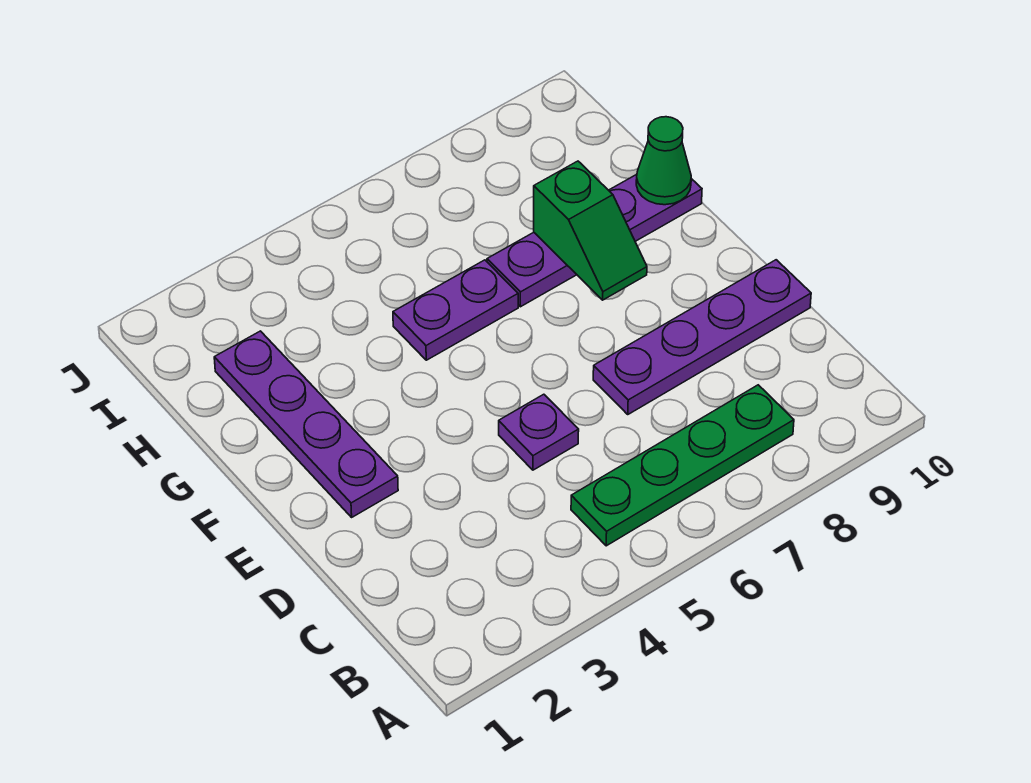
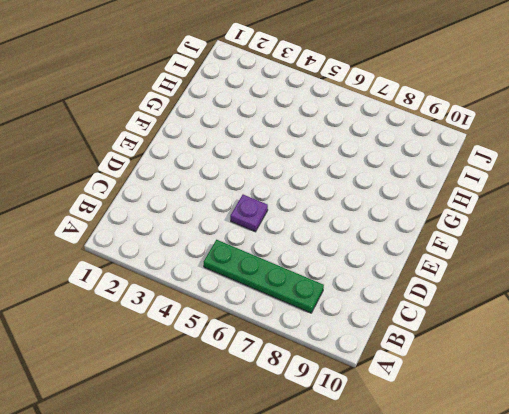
none -> purple plate D7:D10 level 1
none -> purple plate E2:H2 level 1

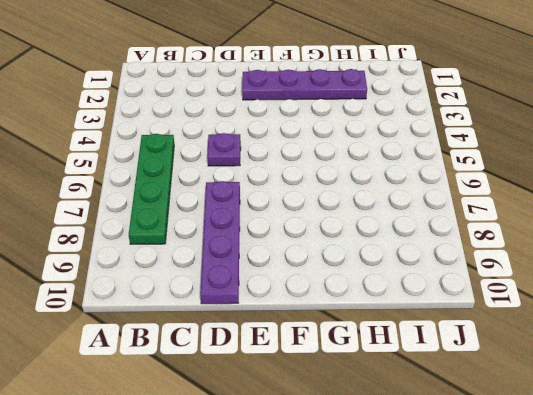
none -> purple plate G5:G6 level 1
none -> purple plate G7:G10 level 1

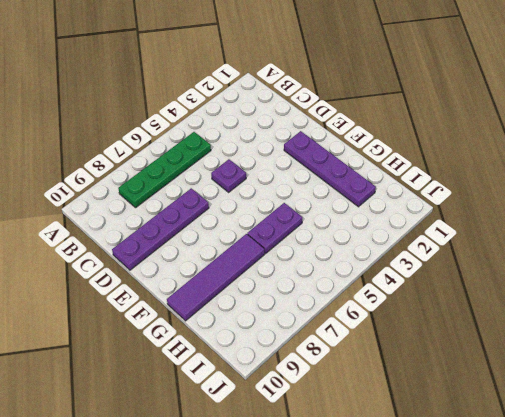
purple tile G7:G10 level 1 -> purple plate G7:G10 level 1
none -> green slope F8:G8 level 2 top G
none -> green cone G10 level 2

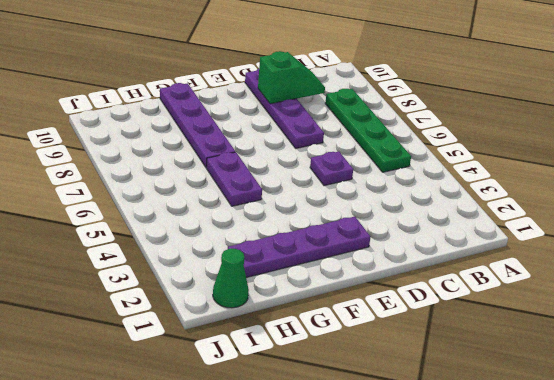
green slope C9:D9 level 2 top D -> green slope F8:G8 level 2 top G
green cone I1 level 1 -> green cone G10 level 2

